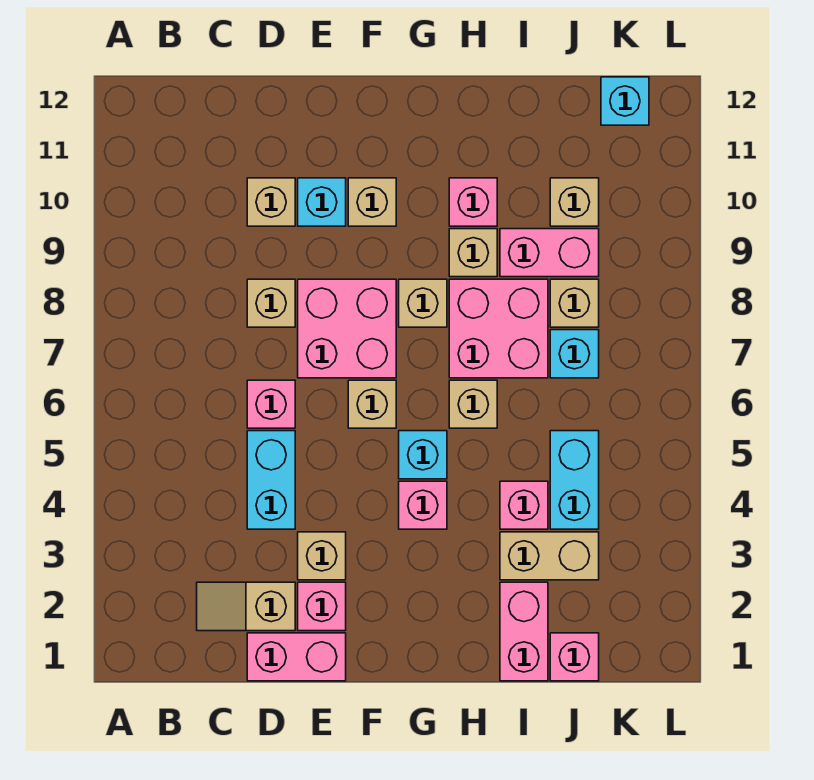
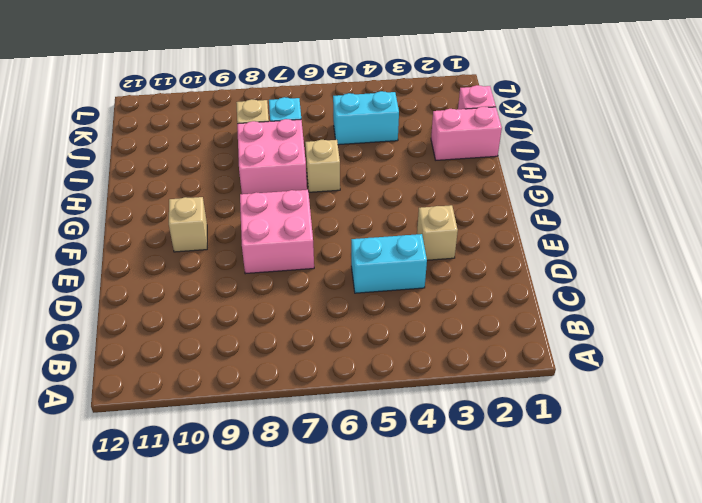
none -> tan slope C2:D2 level 1 top D
none -> pink brick D1:E1 level 1
none -> pink brick D6 level 1

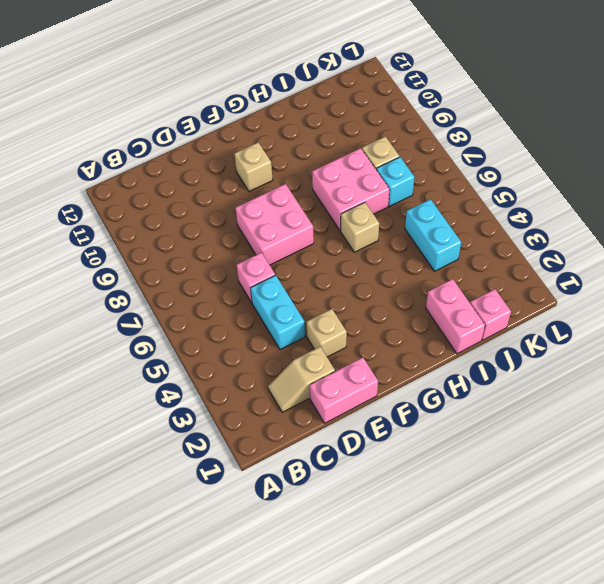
none -> tan brick D8 level 1
none -> tan brick D10 level 1
none -> pink brick E2 level 1

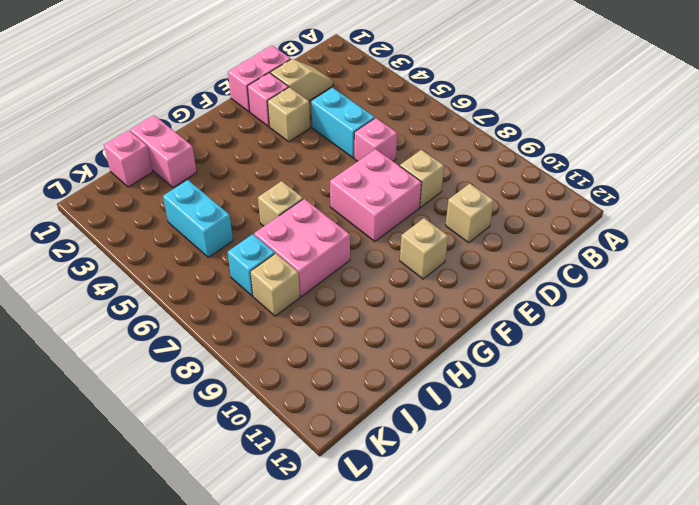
none -> cyan brick E10 level 1
none -> tan brick F6 level 1
none -> pink brick G4 level 1

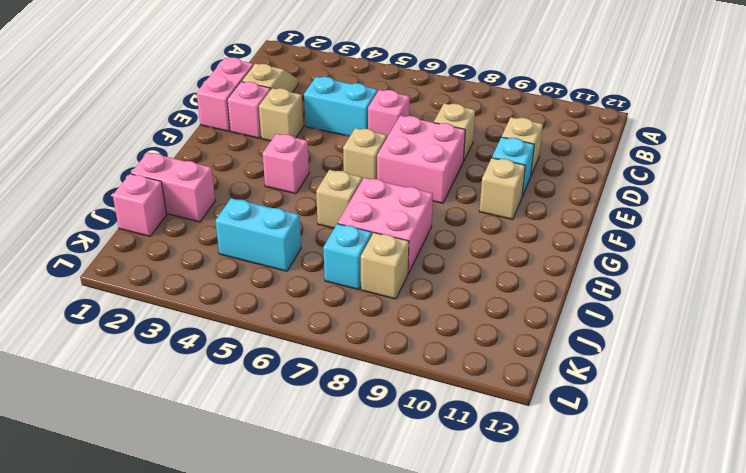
none -> cyan brick G5 level 1
none -> tan brick G8 level 1
none -> tan brick H9 level 1

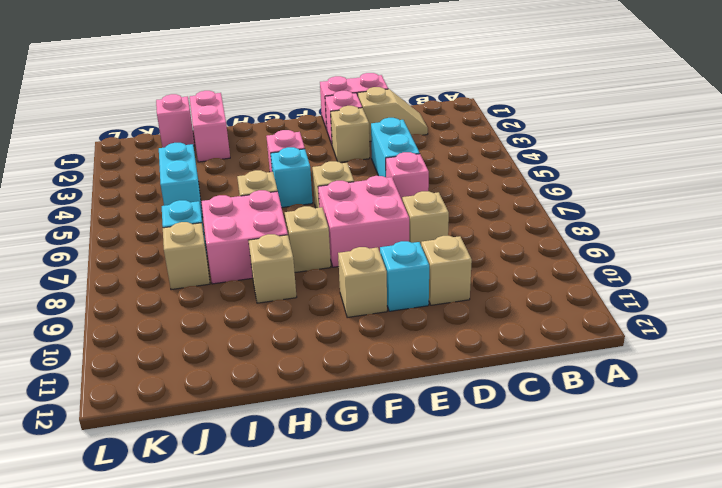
none -> pink brick H10 level 1
none -> tan brick I3:J3 level 1
none -> pink brick I4 level 1

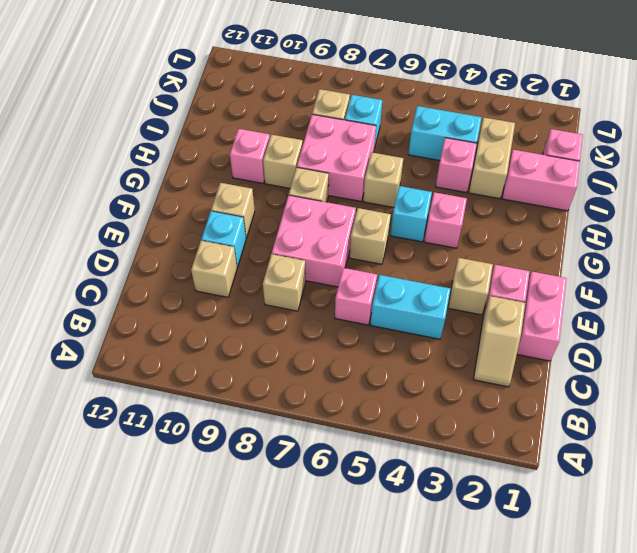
none -> pink brick I9:J9 level 1
none -> tan brick J10 level 1
none -> cyan brick K12 level 1

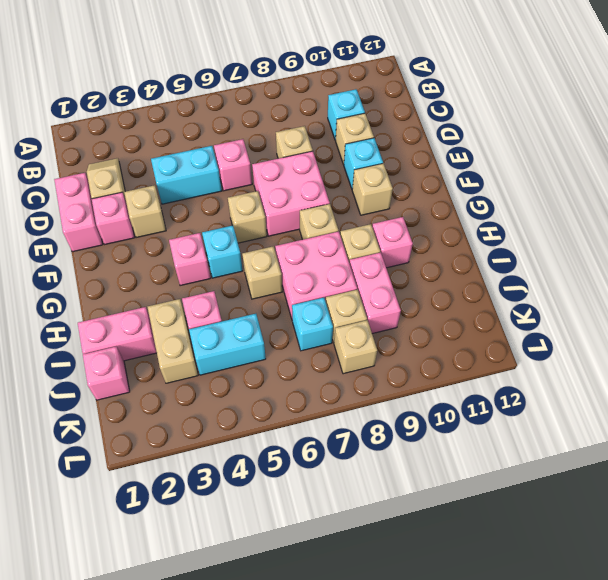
cyan brick C10 level 1 -> cyan brick K12 level 1
tan brick K8 level 1 -> tan brick J10 level 1

